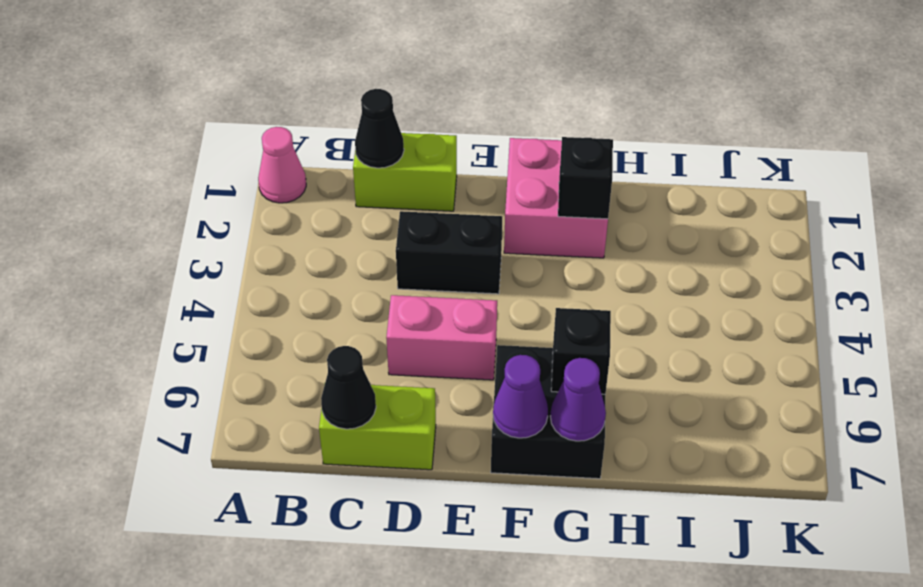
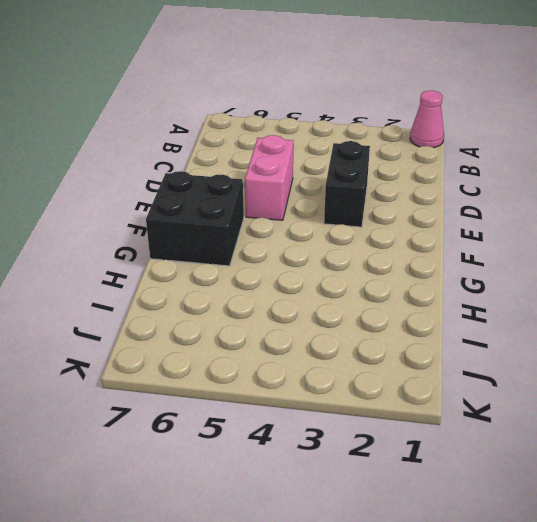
none -> lime brick C1:D1 level 1
none -> lime brick C7:D7 level 1
none -> pink brick F1:G2 level 1

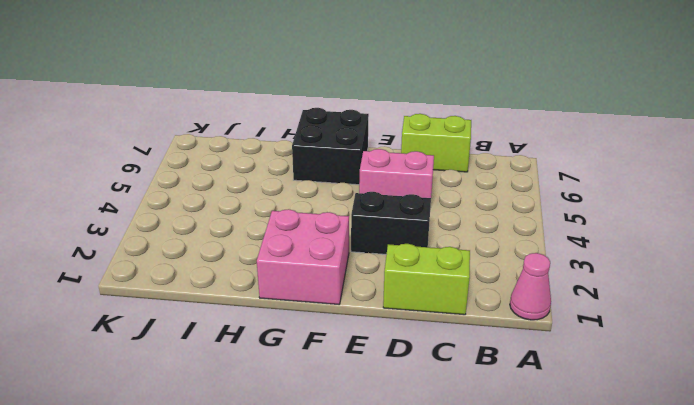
none -> black cone C1 level 2
none -> black cone C7 level 2
none -> purple cone F7 level 2

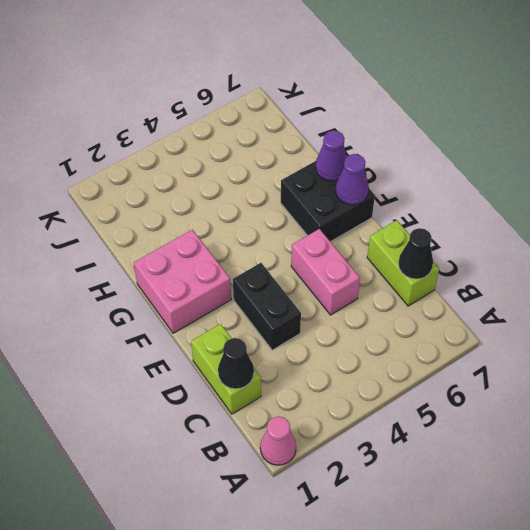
none -> black brick G2 level 2
none -> black brick G6 level 2

